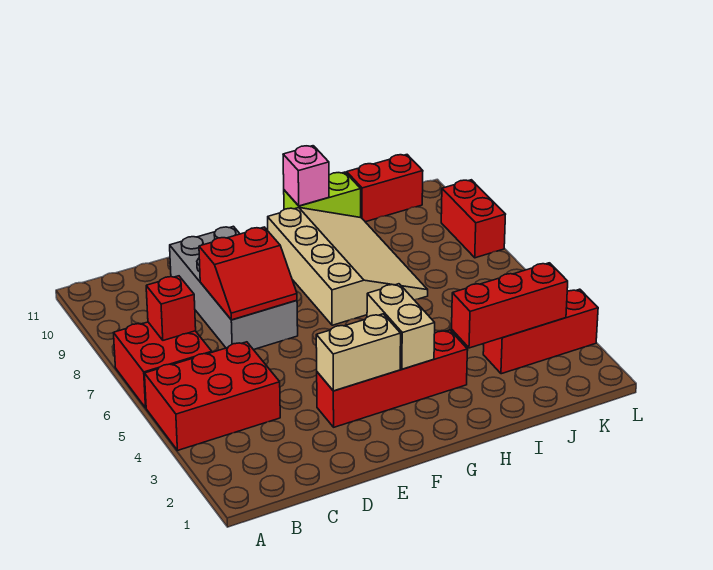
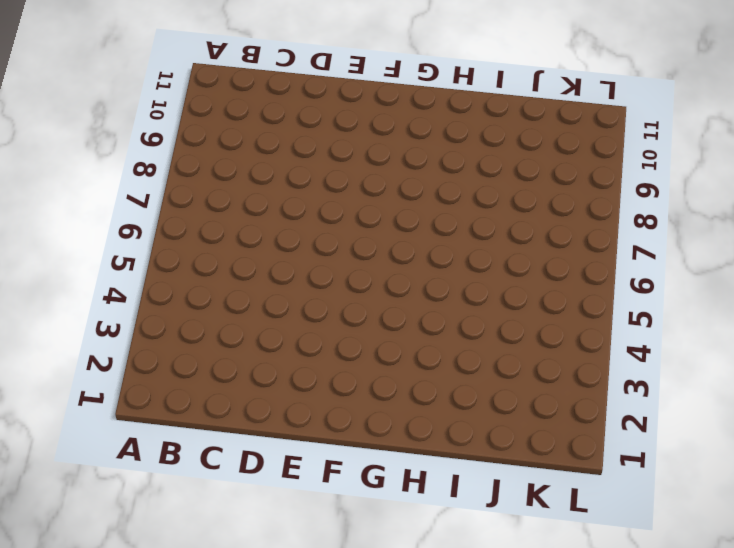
none -> red brick A4:C5 level 1
none -> red brick A6:B7 level 1
none -> grey brick D7:E10 level 1

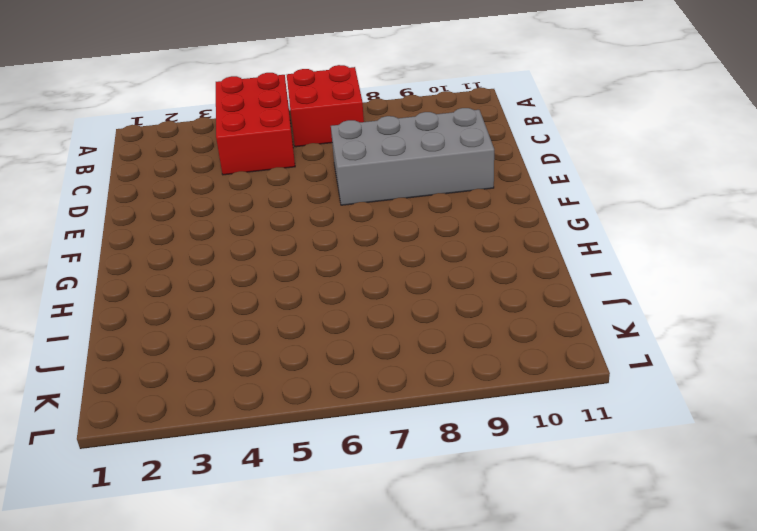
none -> red brick E3:H3 level 1
none -> tan slope G7:I10 level 1 top G
none -> lime brick H11:I11 level 1

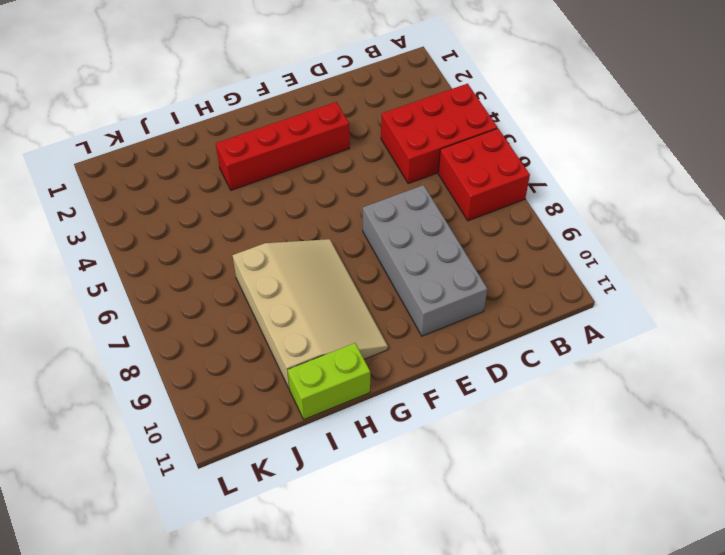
tan slope G7:I10 level 1 top I -> tan slope G7:I10 level 1 top G
none -> red brick J3:L3 level 1
none -> red brick J11:K11 level 1
none -> red brick L8:L9 level 1

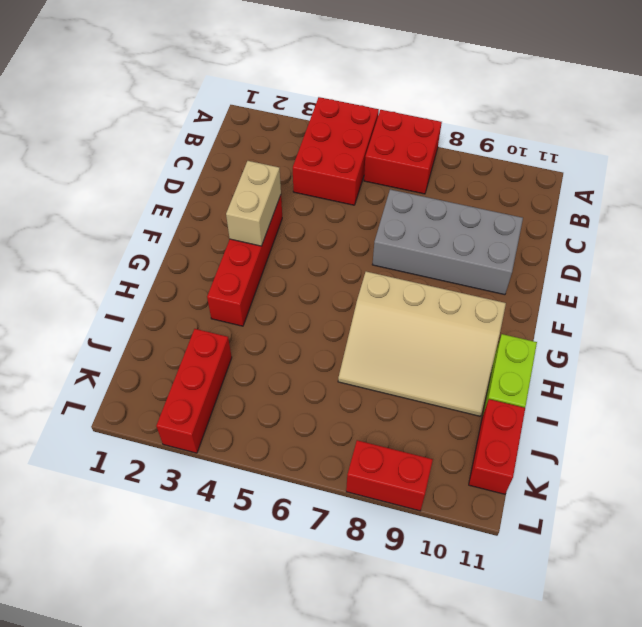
none -> red brick B7 level 2
none -> red slope D7:E8 level 2 top 8
none -> tan brick G3:G4 level 2

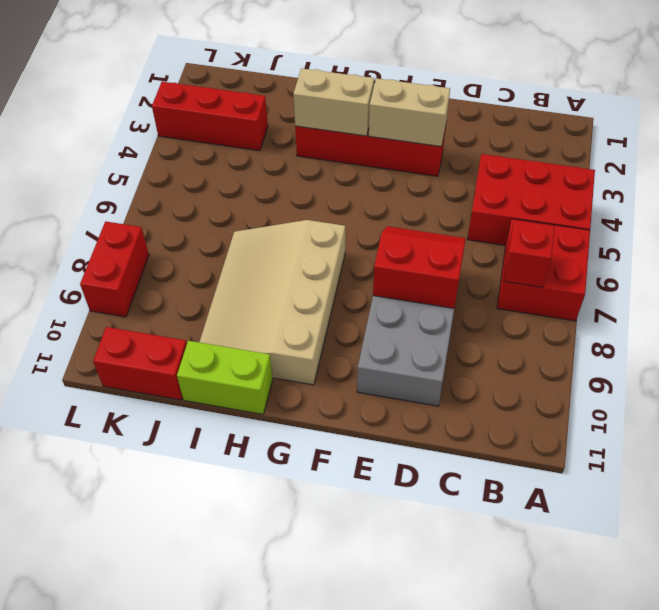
tan brick G3:H3 level 2 -> tan brick G3:G4 level 2
none -> pink brick H11 level 2
none -> red brick I3:K3 level 2

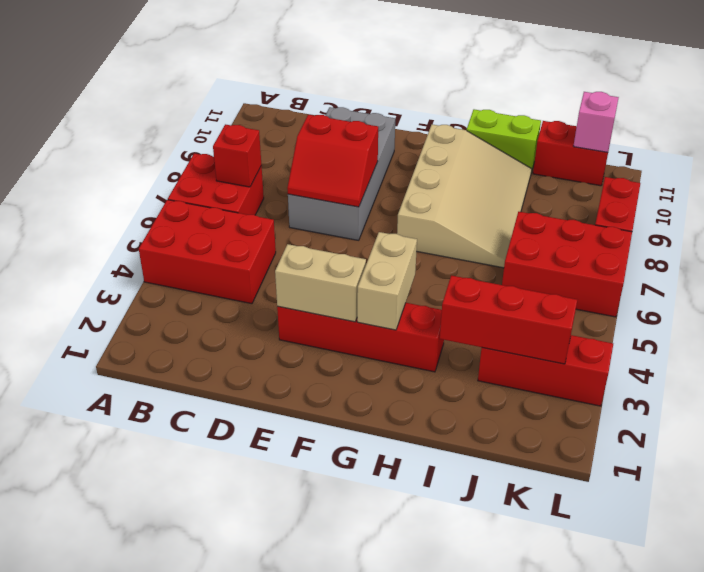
red brick J6:L7 level 1 -> none
pink brick K11 level 2 -> pink brick H11 level 2

